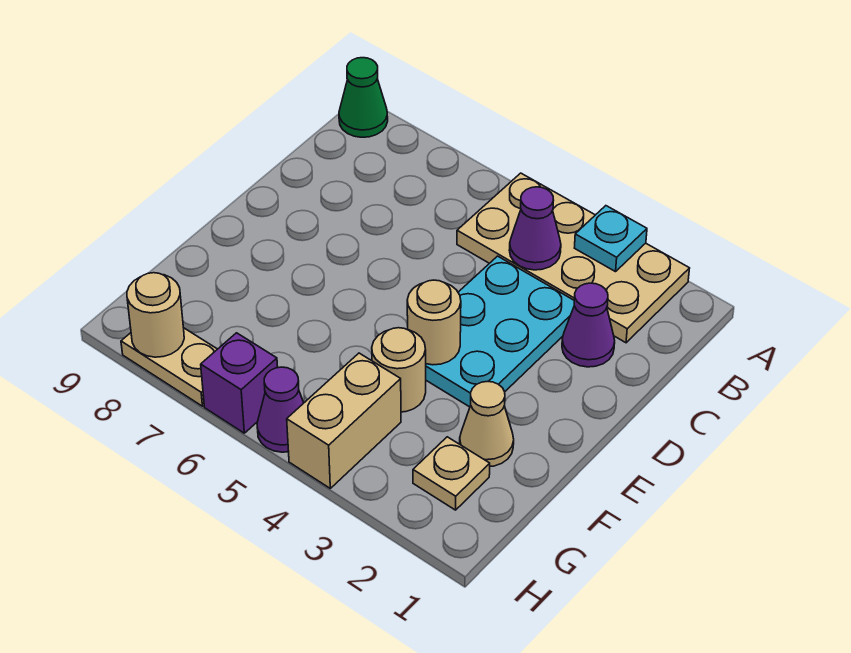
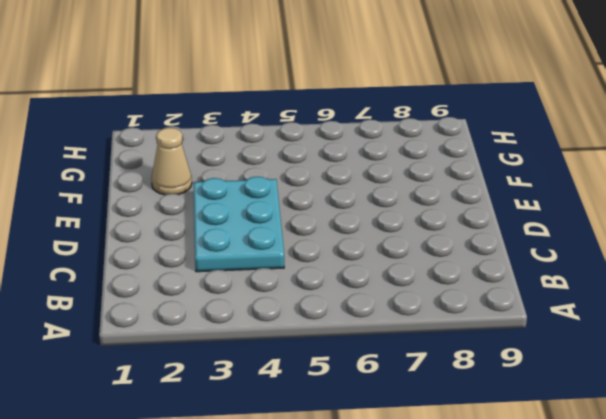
none -> tan plate A2:B5 level 1
none -> green cone A9 level 1
none -> purple cone C2 level 1

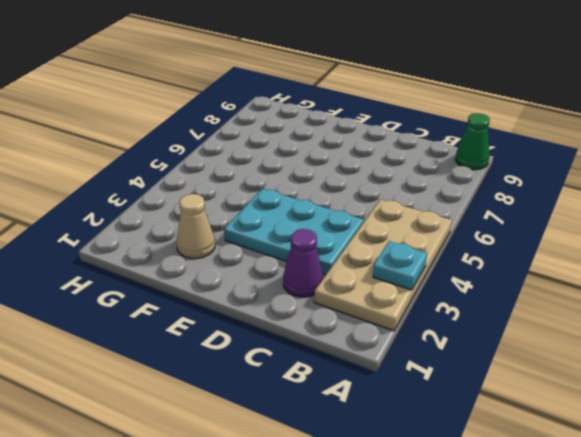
none -> tan round brick F4 level 1
none -> tan plate G2 level 1
none -> tan brick G4:H4 level 1

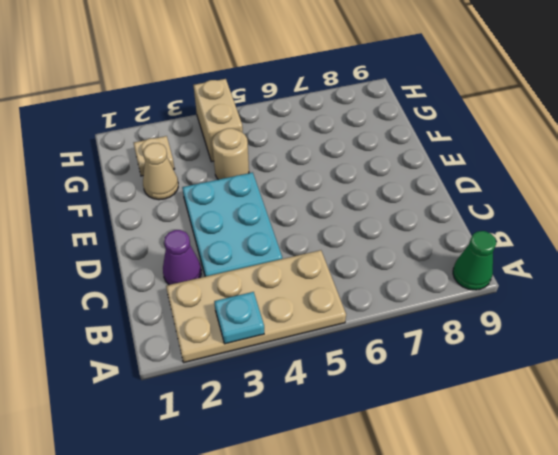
none -> purple cone H5 level 1
none -> purple brick H6 level 1
none -> tan plate H7:H8 level 1

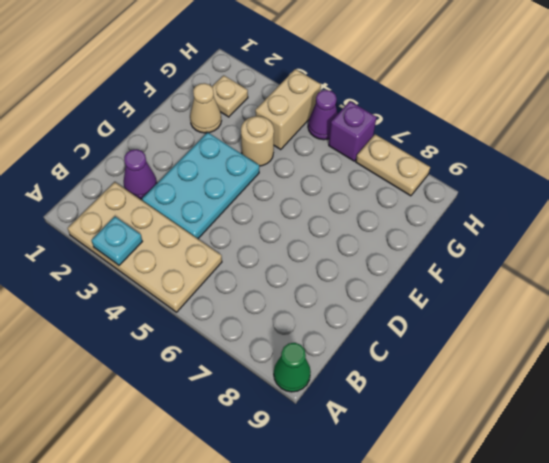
none -> purple cone B4 level 2
none -> tan round brick E4 level 2
none -> tan round brick H8 level 2

